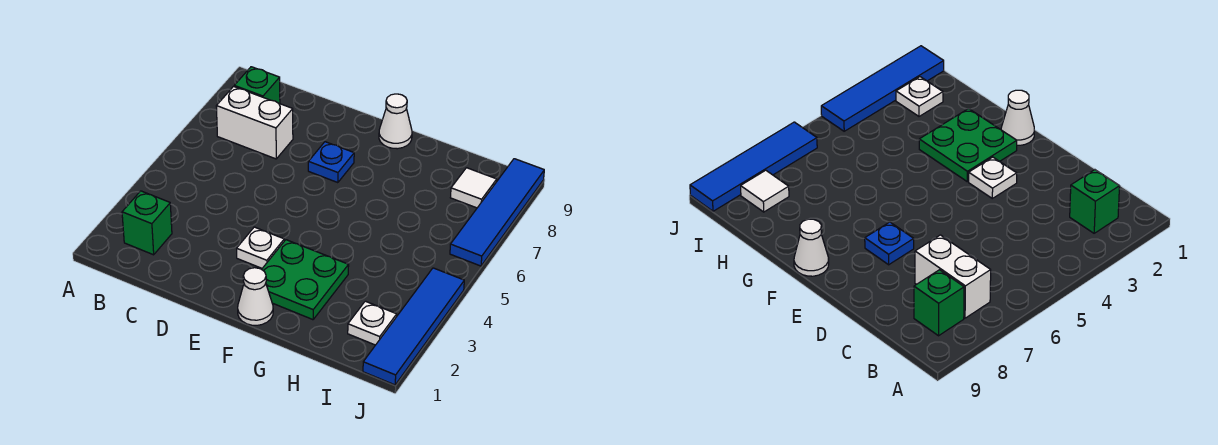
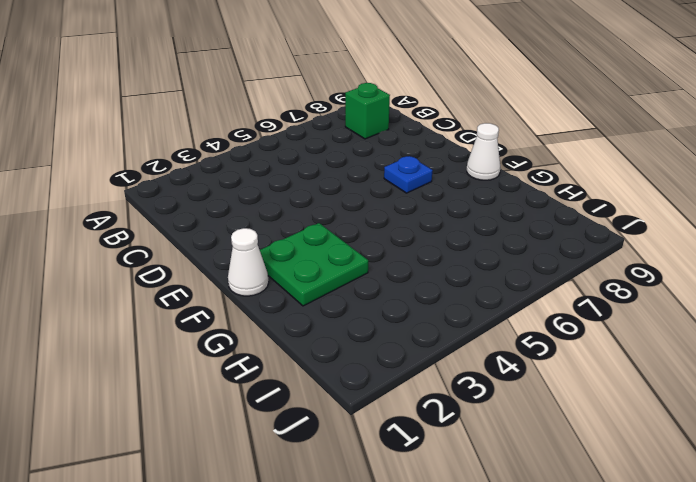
none -> green brick B2 level 1
none -> white brick B7:C7 level 1
none -> white plate E3 level 1

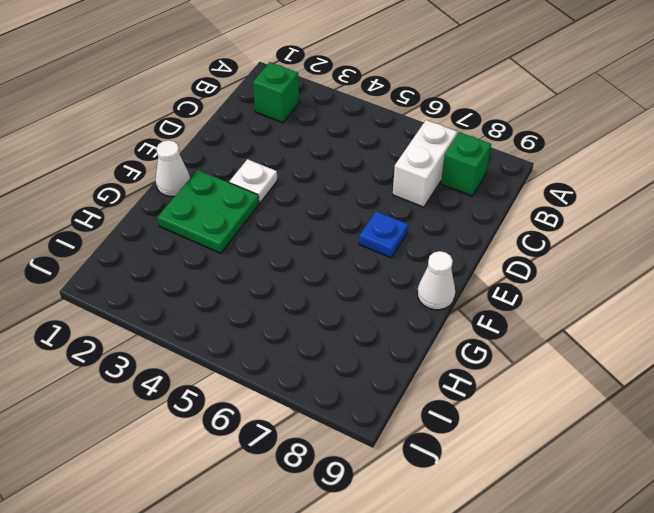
none -> white plate I2 level 1
none -> white tile I8 level 1
none -> blue tile J1:J4 level 1

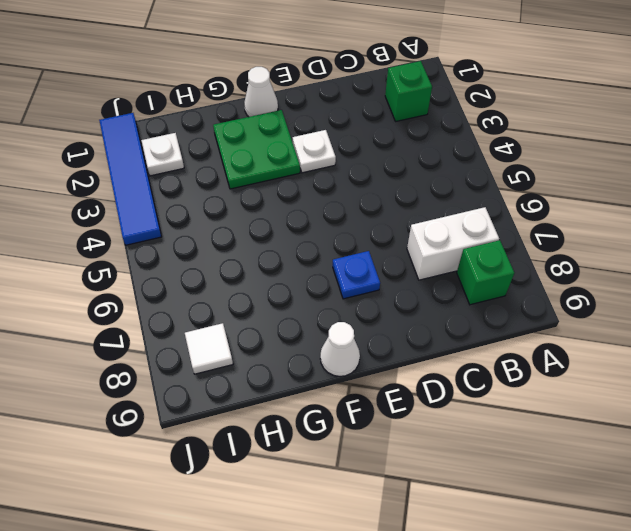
none -> blue tile J6:J9 level 1

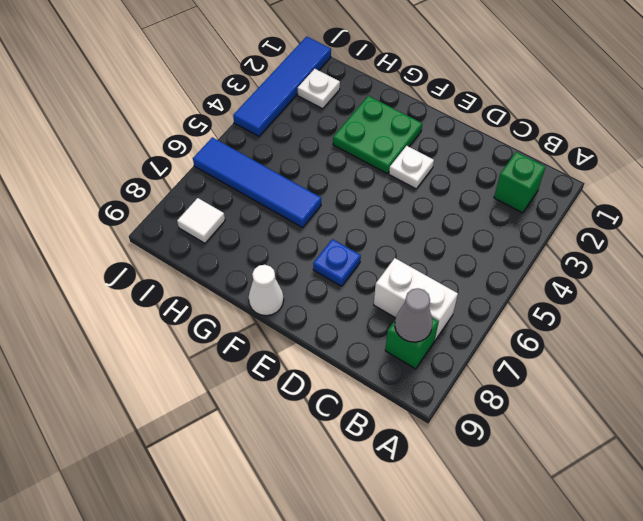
grey cone B8 level 2 -> none
blue tile G6:J6 level 1 -> blue tile J6:J9 level 1
none -> white cone F1 level 1

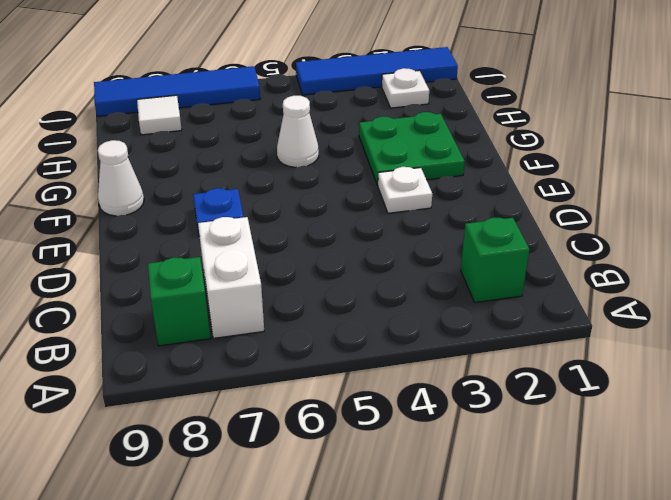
white cone G5 level 1 -> white cone F1 level 1

